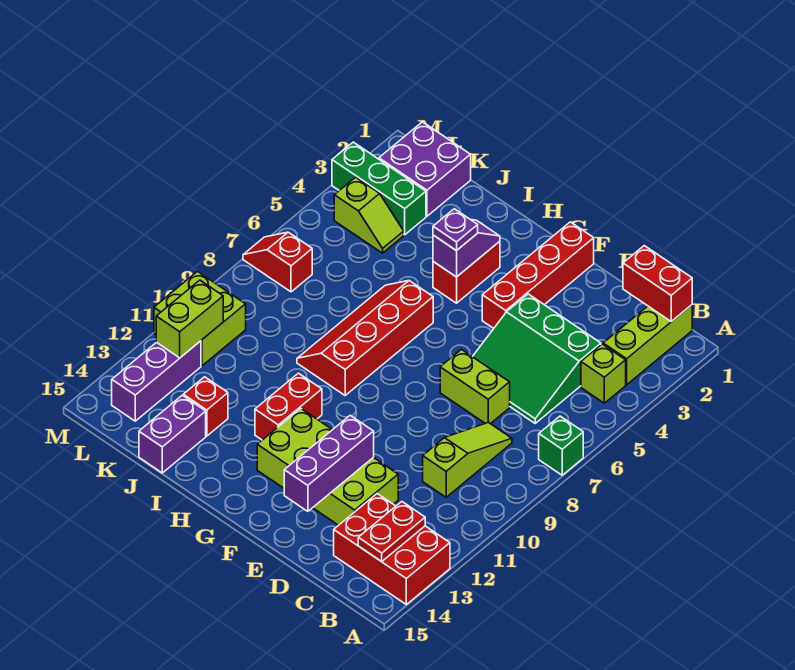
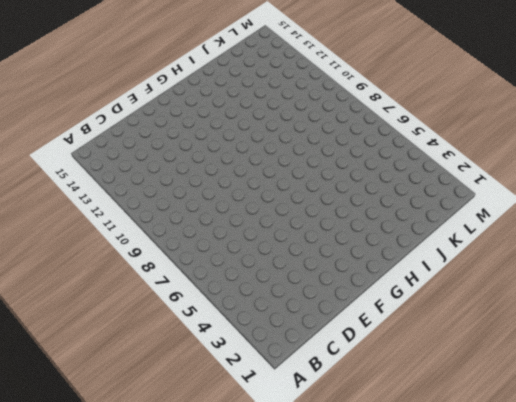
none -> green brick A7 level 1
none -> red brick A13:C14 level 1
none -> lime brick B1:B3 level 1

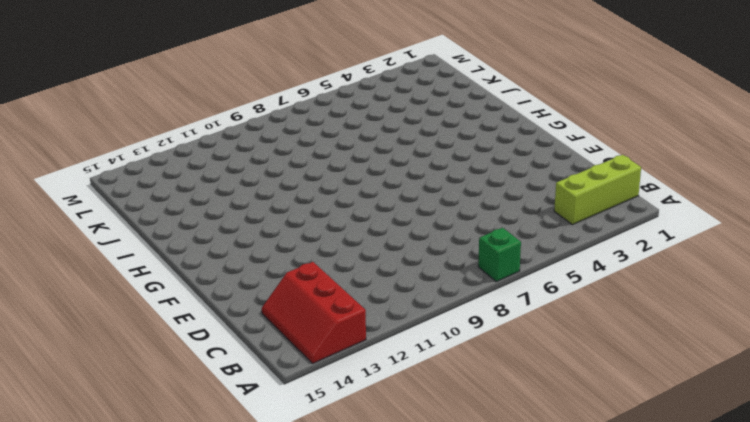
red slope A13:C14 level 1 top 13 -> red brick A13:C14 level 1
none -> lime brick B4 level 1
none -> green slope C4:E6 level 1 top 4
none -> lime slope C8:C10 level 1 top 10

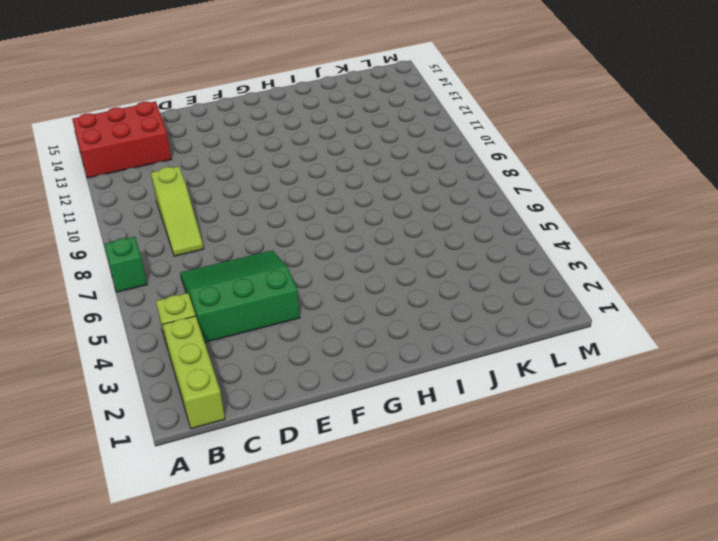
none -> lime brick D7:E7 level 1
none -> lime brick D12:G13 level 1
none -> red brick F1:F4 level 1

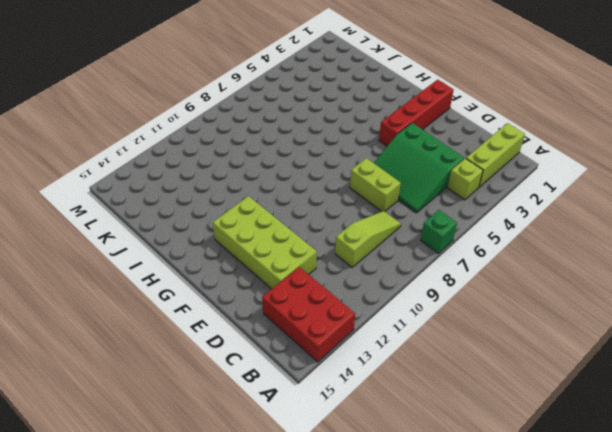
none -> red brick H3:H4 level 1
none -> red slope H6:I9 level 1 top H
none -> red brick H11:H12 level 1

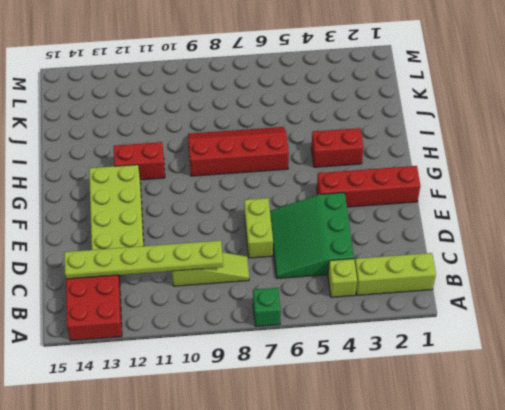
lime plate C9:C14 level 2 -> none
none -> red brick J13 level 1
none -> purple brick J14:J15 level 1
none -> purple brick K1:L2 level 1

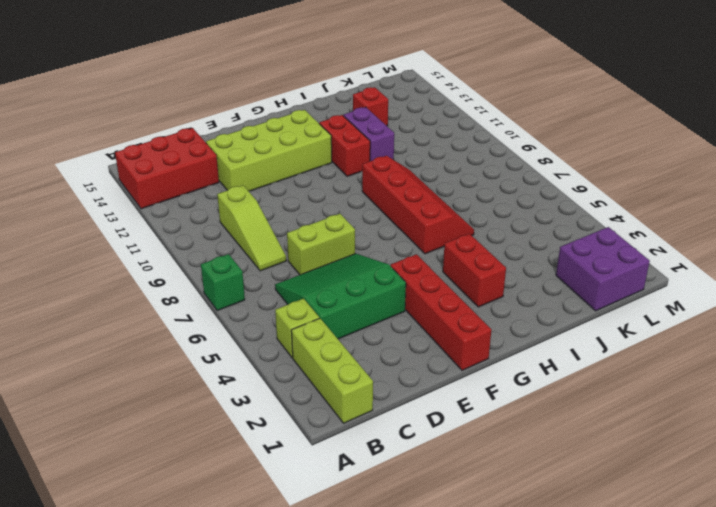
purple brick I11:I12 level 1 -> purple brick J14:J15 level 1
none -> green brick K3:M3 level 1
none -> lime slope K4:L4 level 1 top L
none -> red slope L7:M7 level 1 top L

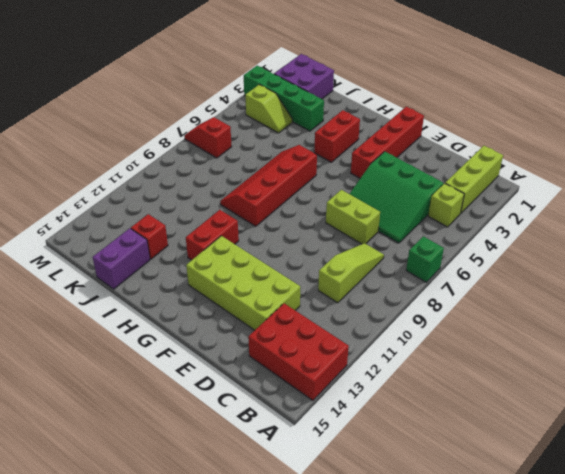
green brick J3:M3 level 1 -> green brick K3:M3 level 1
none -> lime brick L10:M11 level 1
none -> purple brick L12:L14 level 1
none -> red brick B1:C1 level 2

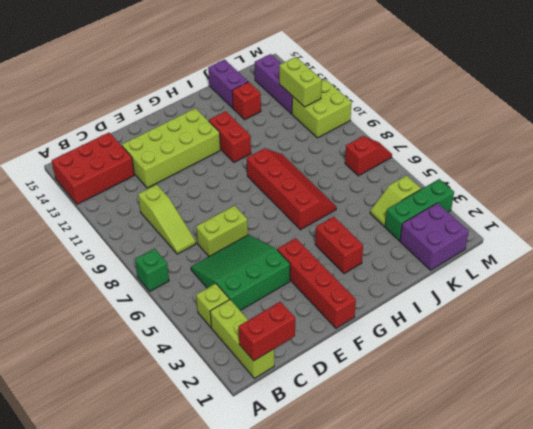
none -> red plate B13:B14 level 2
none -> purple brick E12:E14 level 2
none -> purple slope H3:H4 level 2 top 4

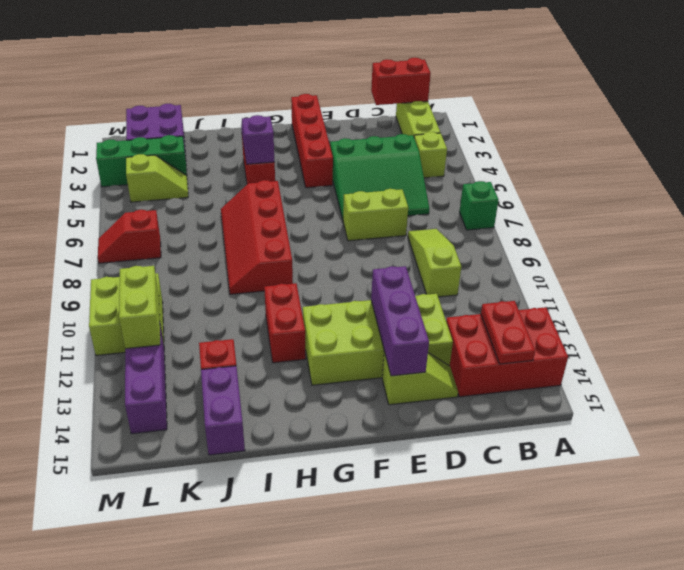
lime slope D14:E14 level 1 top E -> none
none -> purple plate H4 level 3

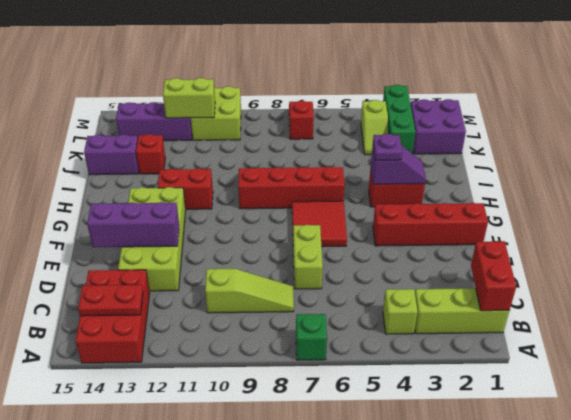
red tile F6:G7 level 1 -> none
none -> green slope C4:E6 level 1 top 4

